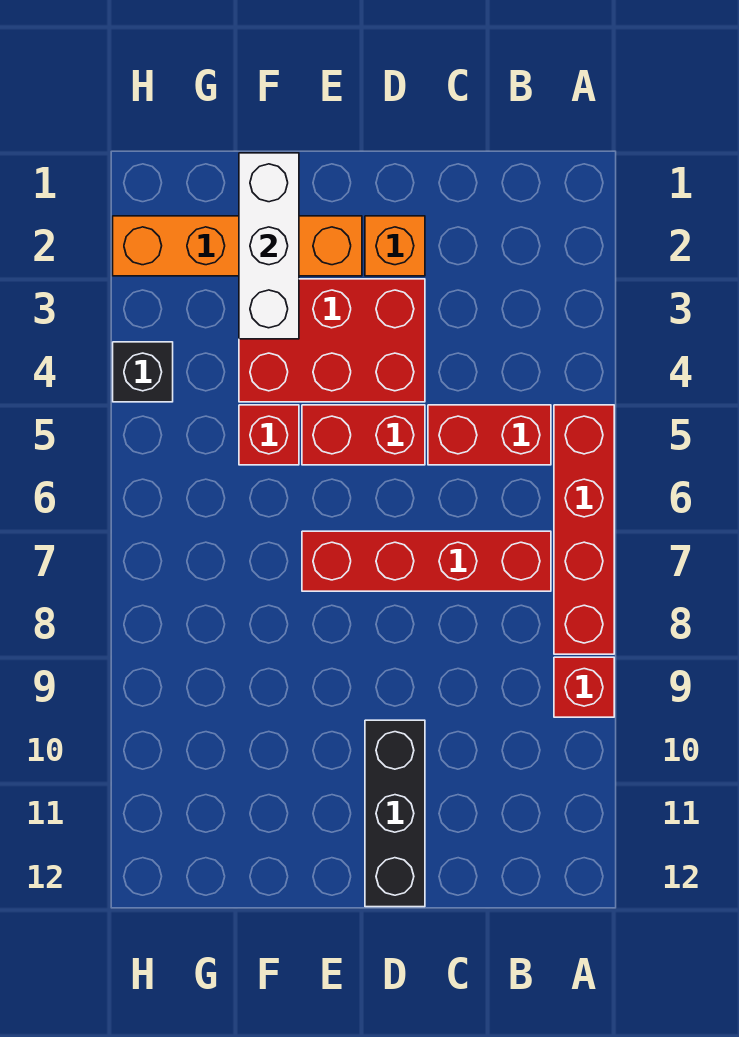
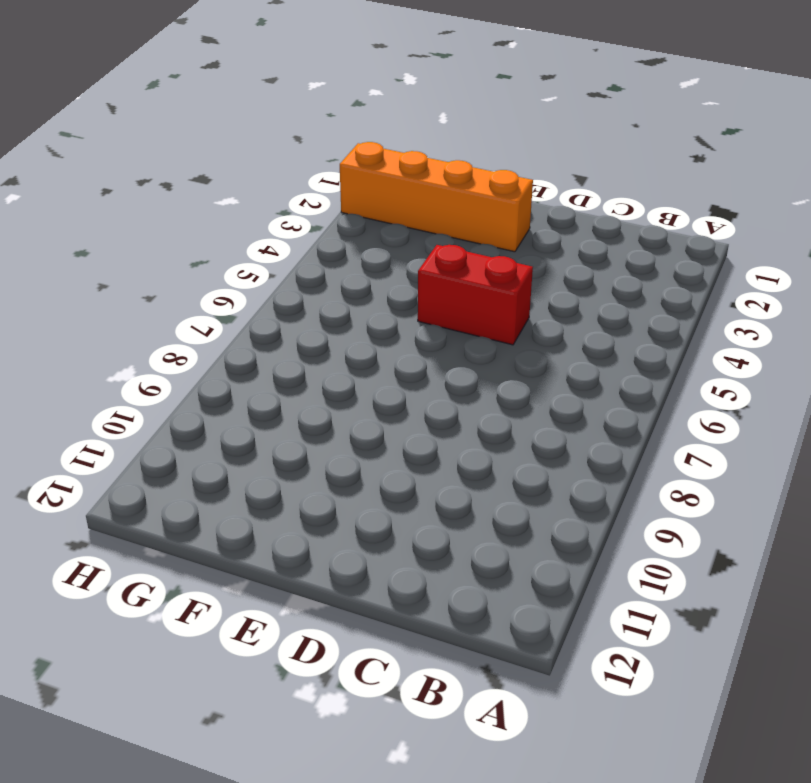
none -> red brick A5:A8 level 1
none -> red brick A9 level 1
none -> red brick B5:C5 level 1

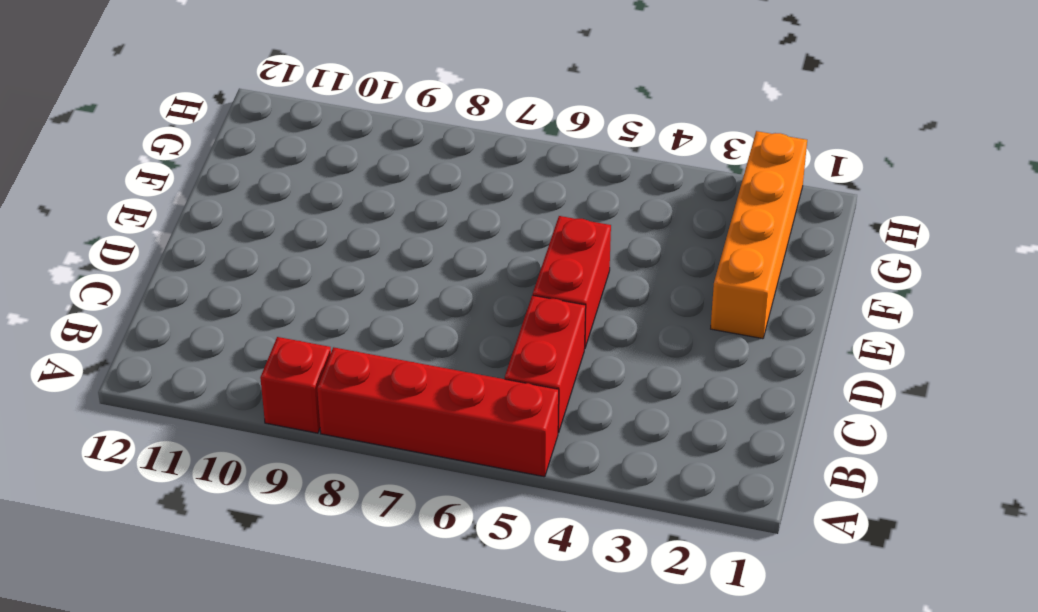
none -> red brick B7:E7 level 1
none -> orange brick D2 level 1
none -> red brick D3:F4 level 1

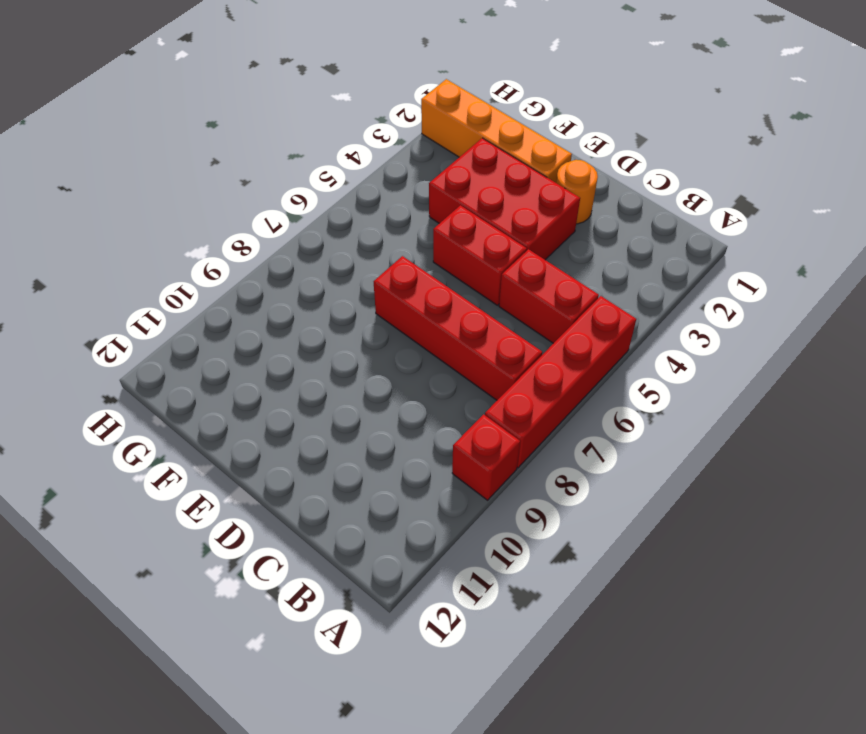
orange round brick D2 level 1 -> orange brick D2 level 1
none -> black brick D10:D12 level 1
none -> red brick F5 level 1
none -> black brick H4 level 1

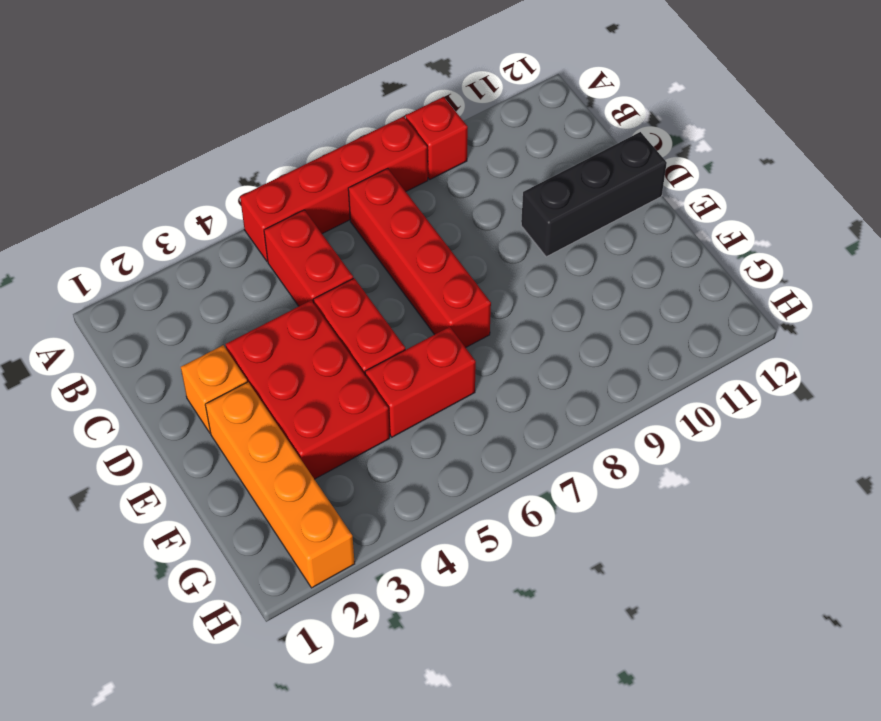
red brick F5:F6 level 1 -> red brick F5 level 1
none -> black brick H4 level 1
none -> white brick F1:F3 level 2

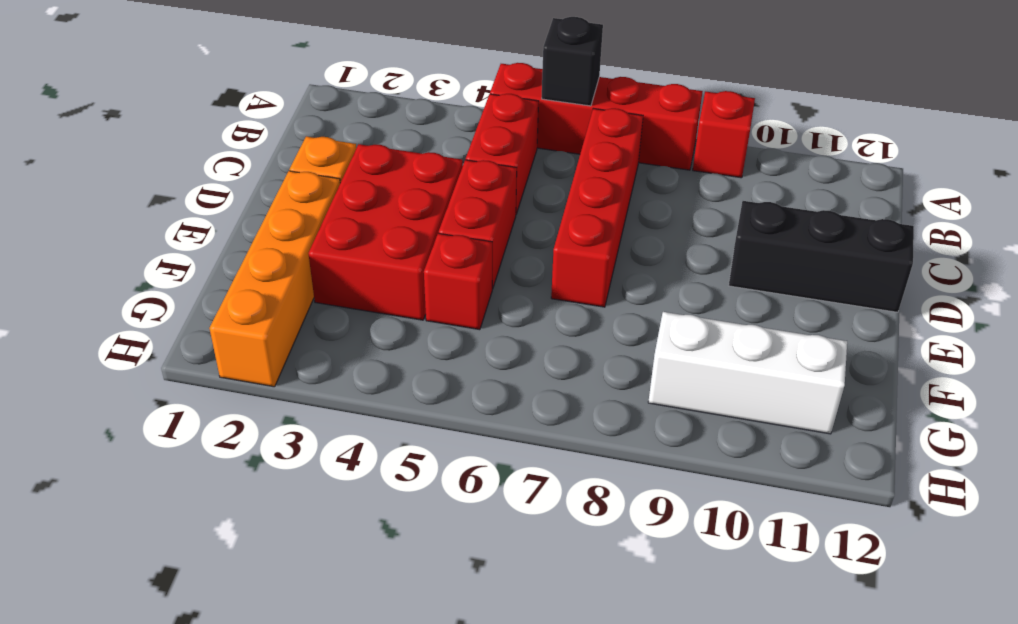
black brick A6 level 2 -> black brick H4 level 1
white brick G9:G11 level 1 -> white brick F1:F3 level 2

